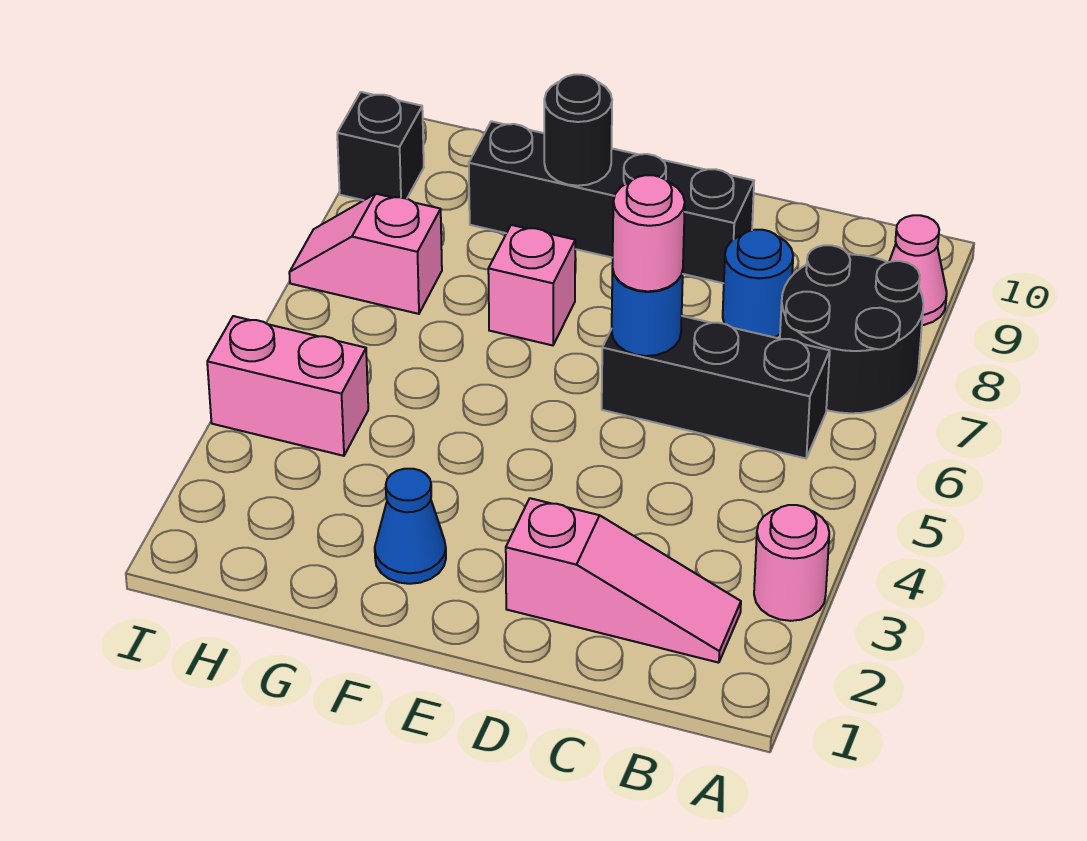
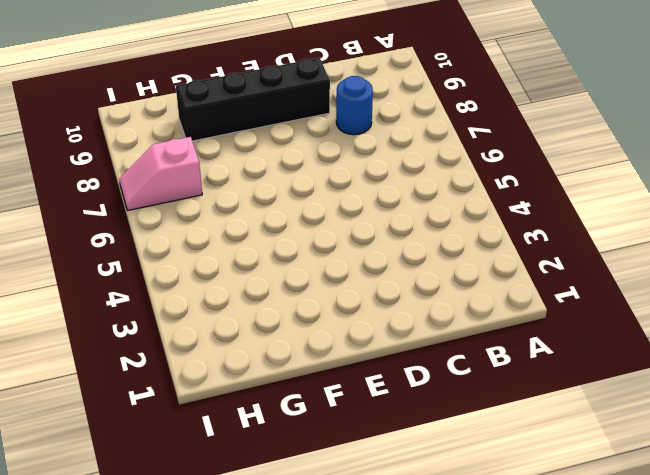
none -> pink round brick A3 level 1
none -> black round brick A7:B8 level 1
none -> pink cone A9 level 1

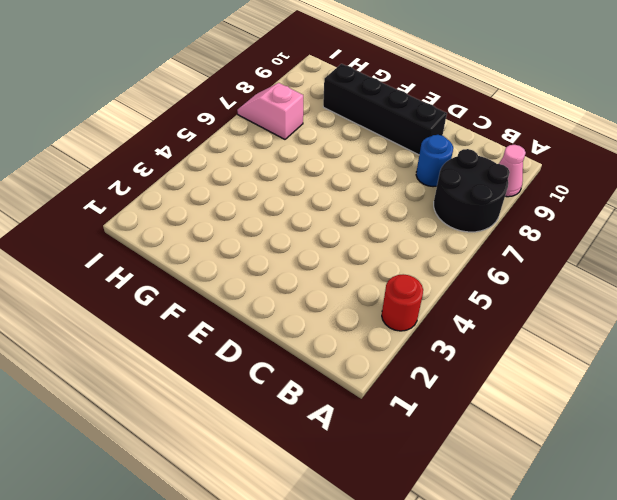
red round brick A3 level 1 -> pink round brick A3 level 1
none -> pink slope B2:D2 level 1 top D
none -> black brick B6:D6 level 1
none -> blue cone F2 level 1

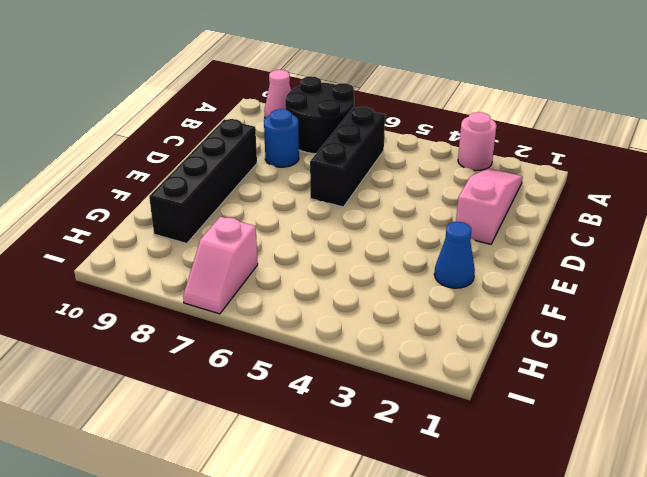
none -> pink brick F7 level 1
none -> pink brick H4:I4 level 1
none -> black brick I9 level 1

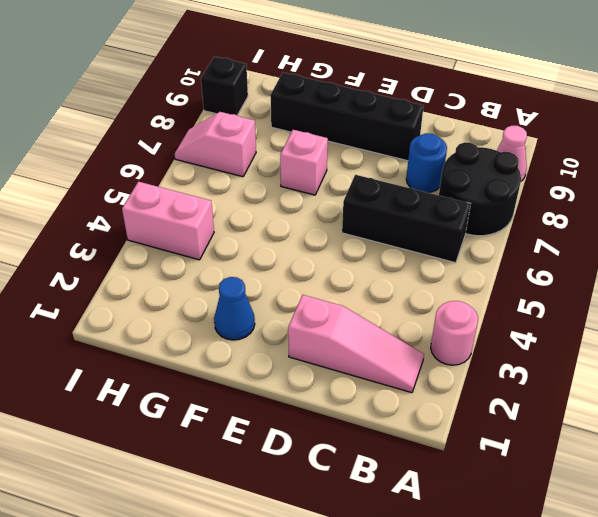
none -> blue round brick D6 level 2
none -> black round brick F9 level 2
none -> pink round brick D6 level 3

